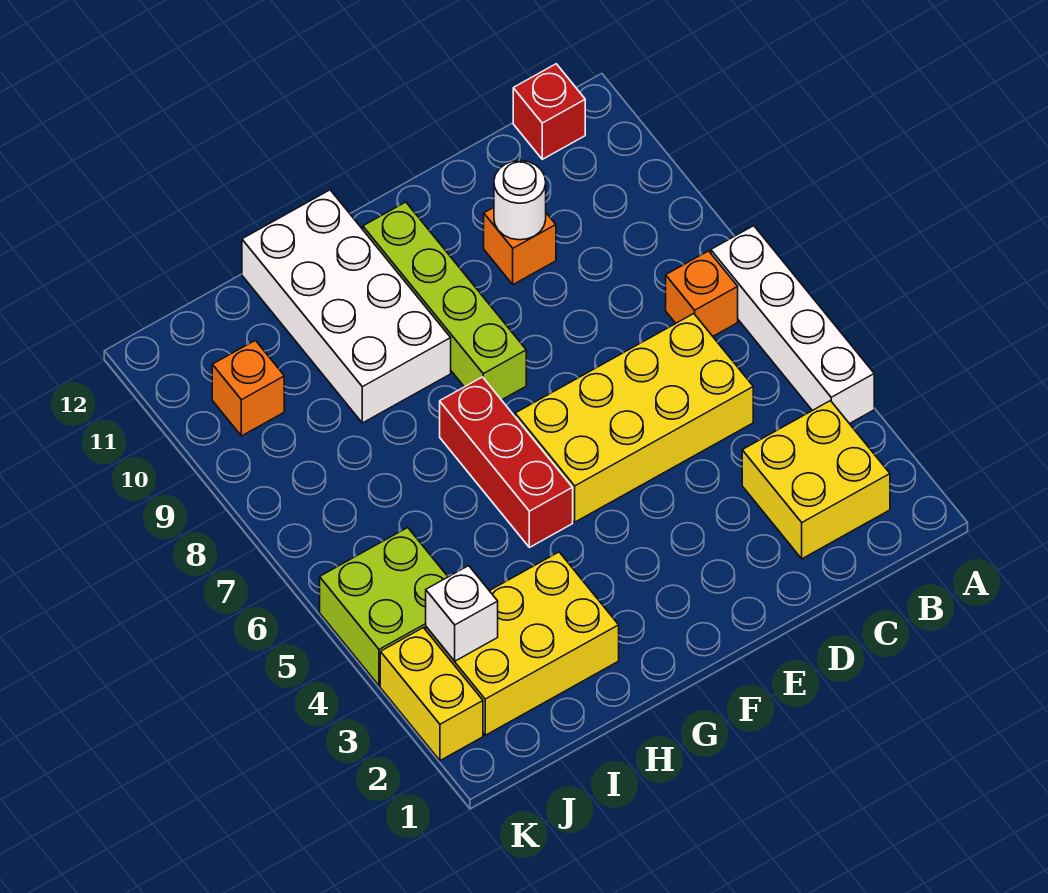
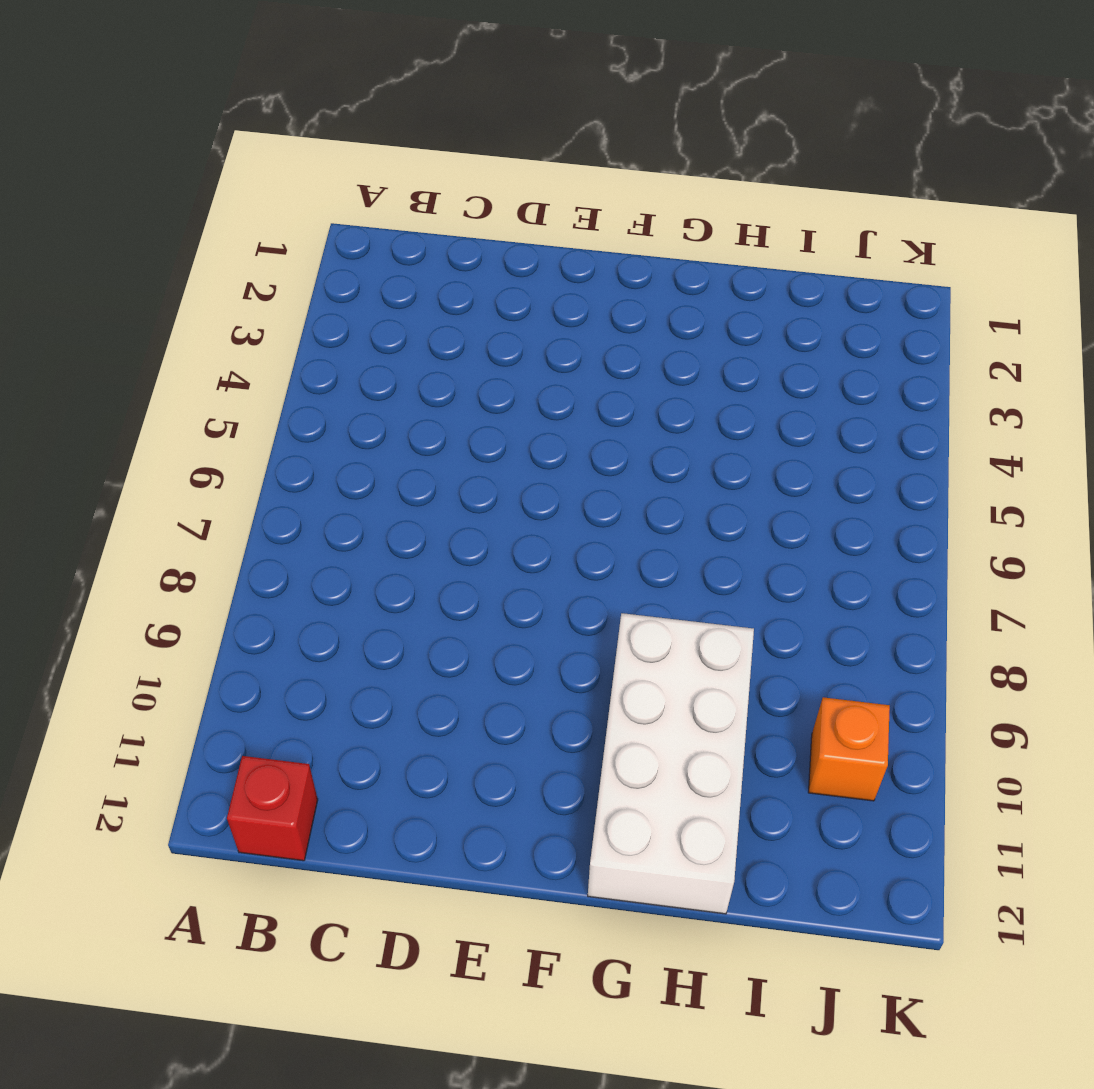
none -> white brick A4:A7 level 1
none -> yellow brick B2:C3 level 1
none -> orange brick B7 level 1

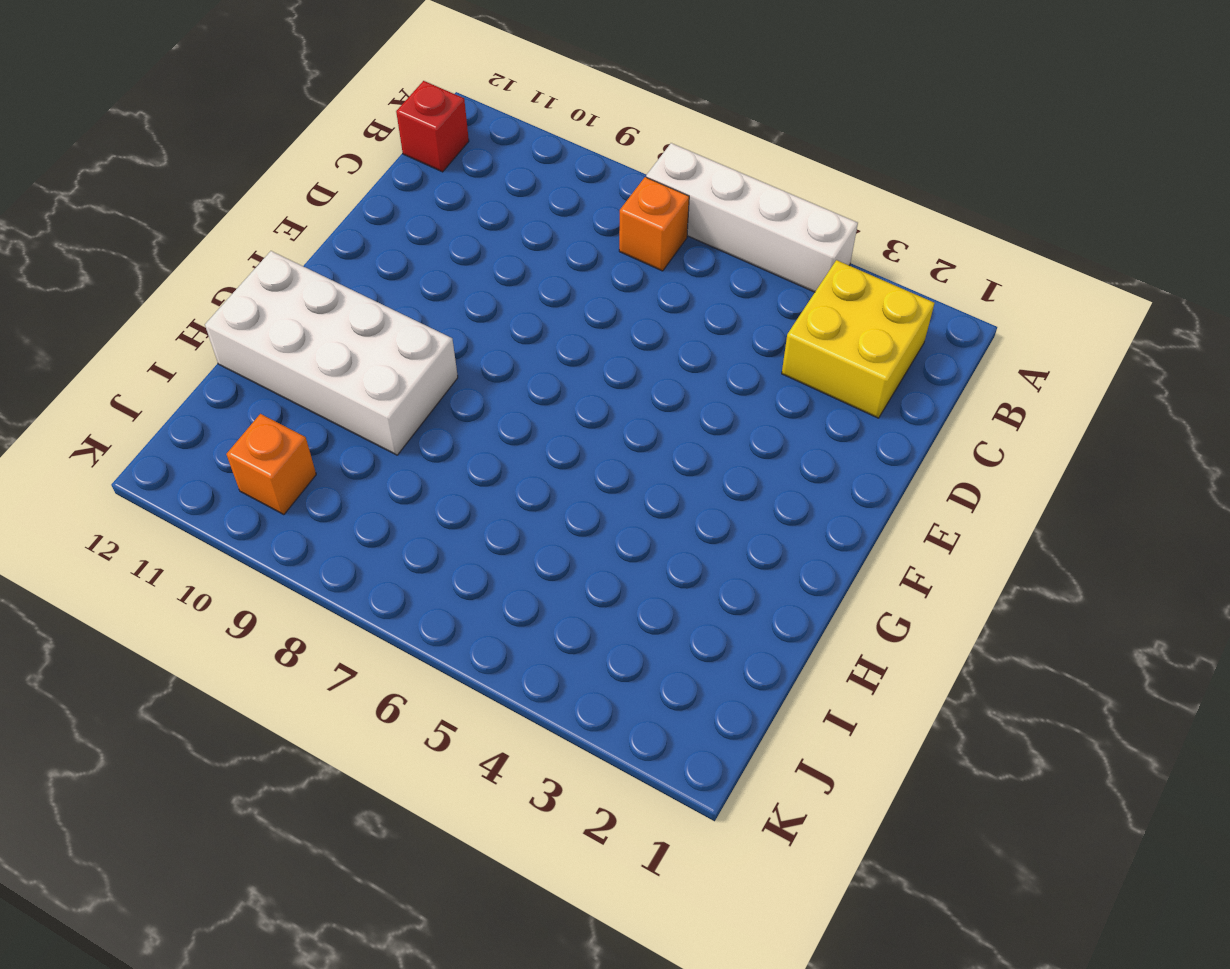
none -> yellow brick C5:F6 level 1
none -> orange brick D10 level 1
none -> lime brick F8:F11 level 1

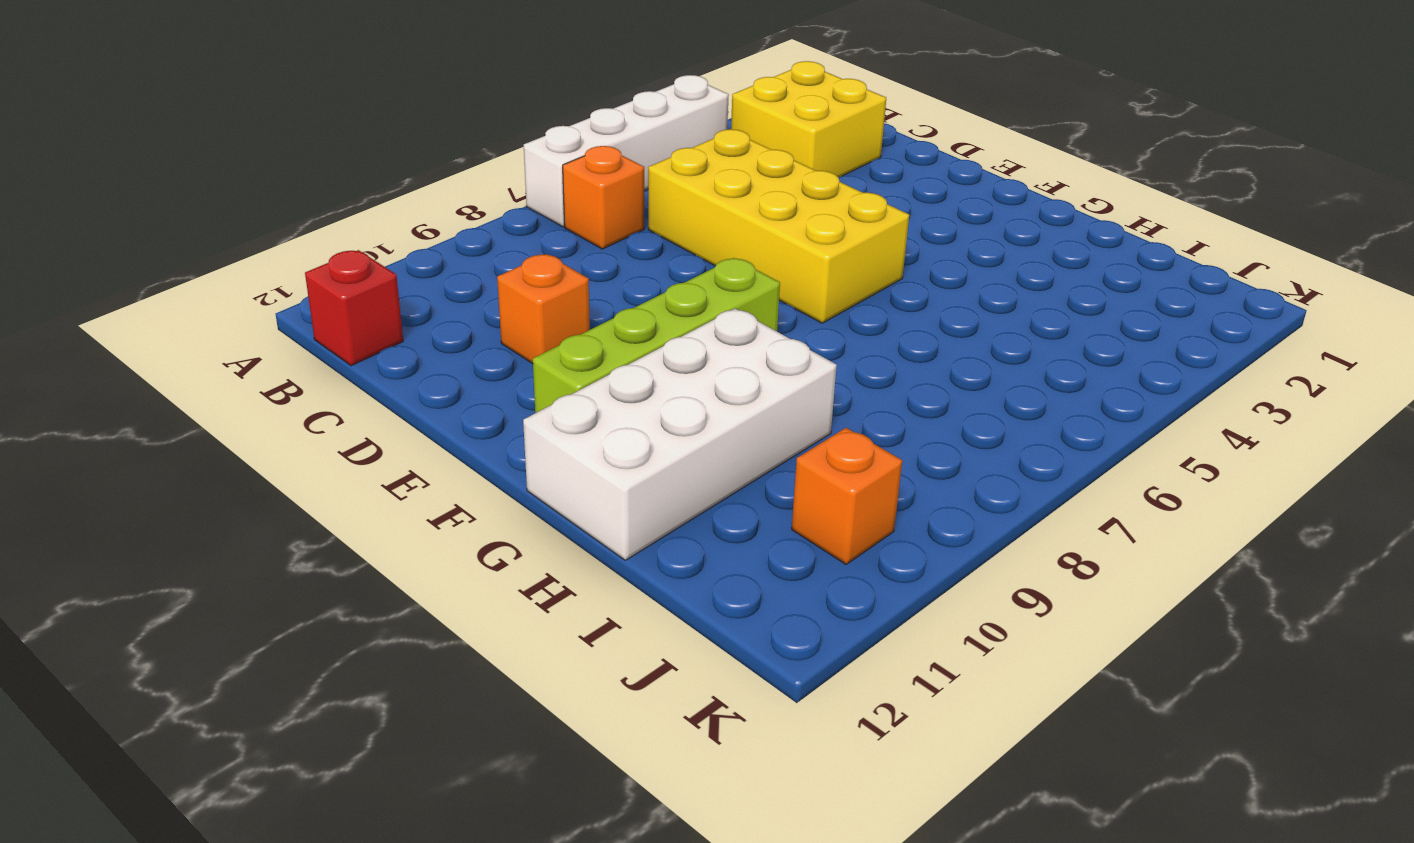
none -> red brick G5:G7 level 1
none -> yellow brick H2:J3 level 1
none -> lime brick J4:K5 level 1

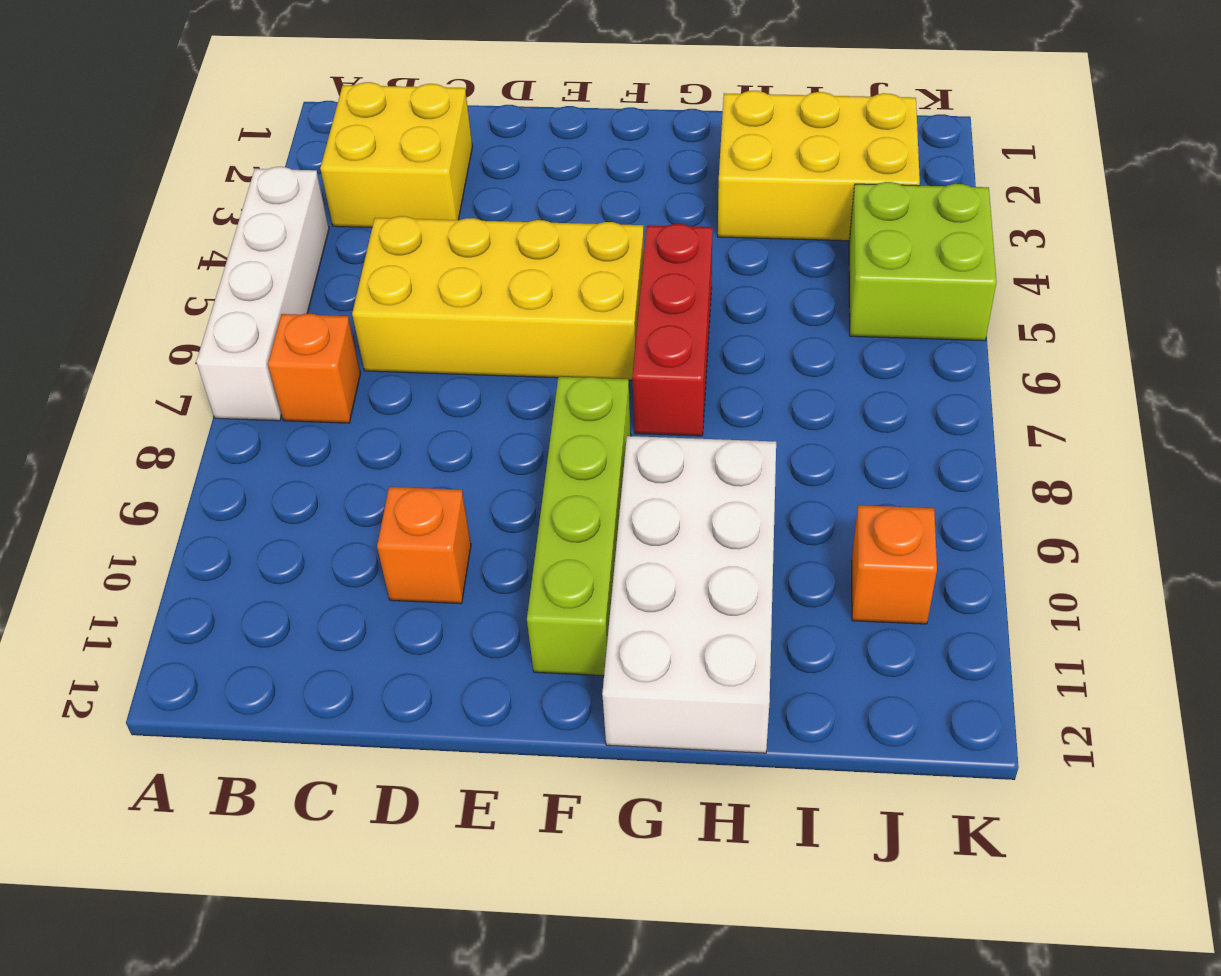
none -> red brick B12 level 1
none -> yellow brick K2:K3 level 1
none -> white round brick D10 level 2

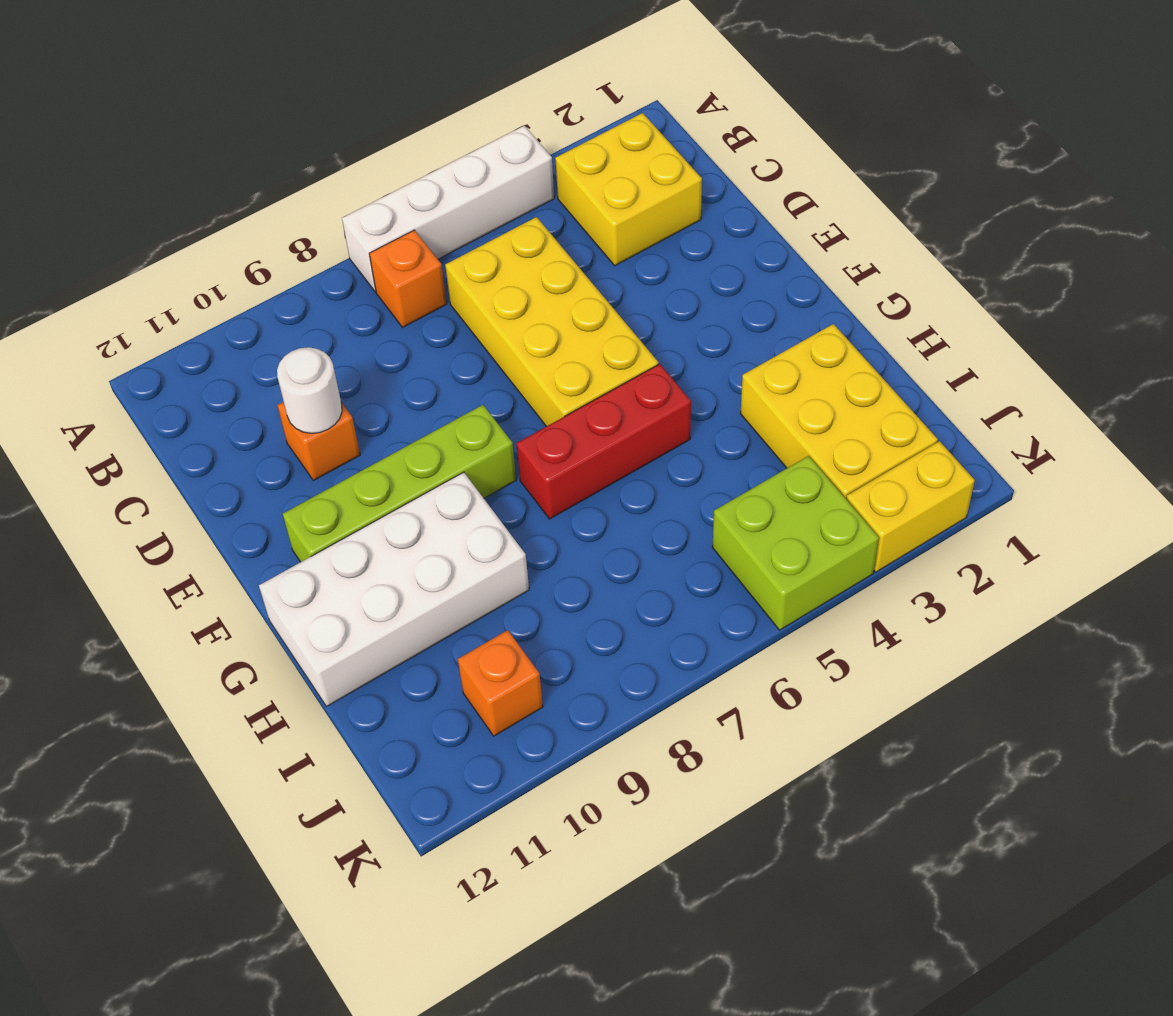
none -> red brick B12 level 1
none -> white brick J3 level 2

